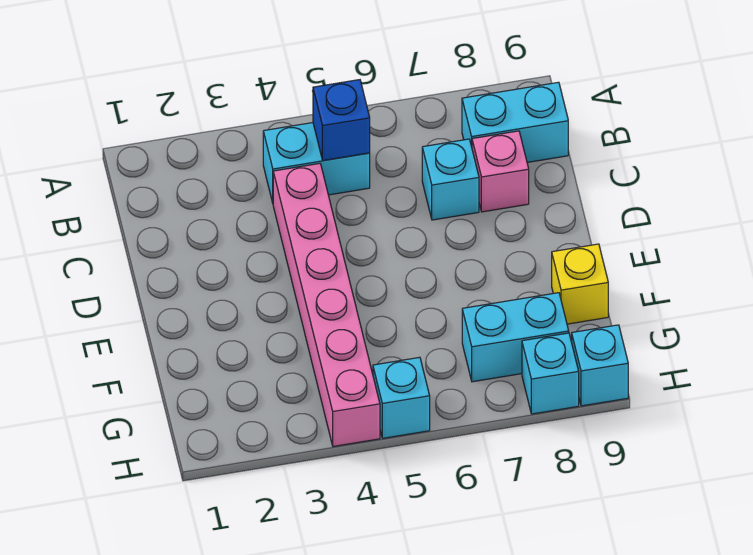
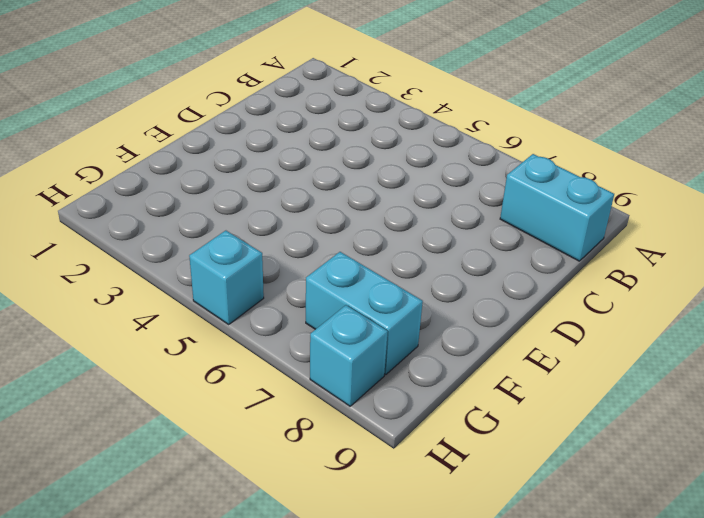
none -> cyan brick B4:B5 level 1
none -> pink brick C4:H4 level 1

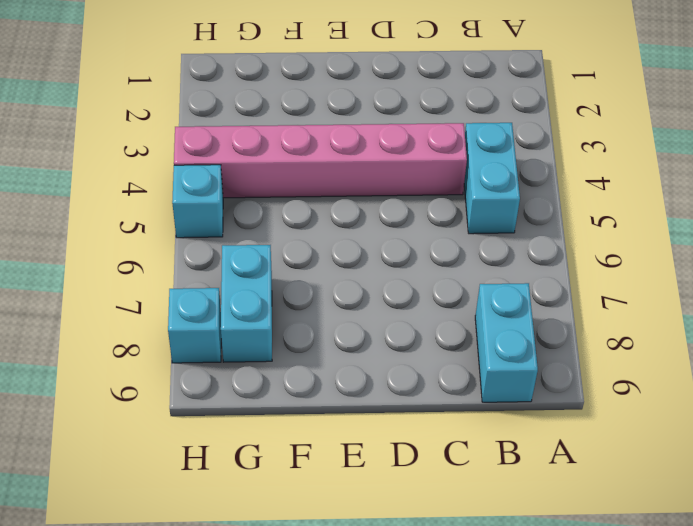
none -> cyan brick C7 level 1
none -> pink brick C8 level 1

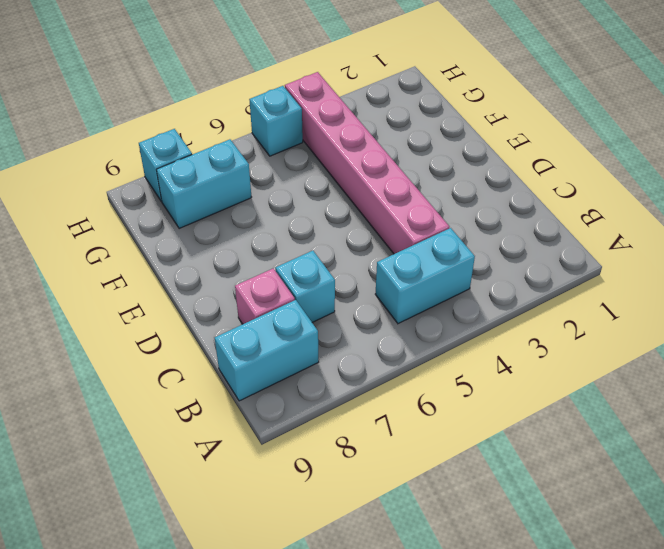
none -> yellow brick F9 level 1
none -> cyan brick H9 level 1

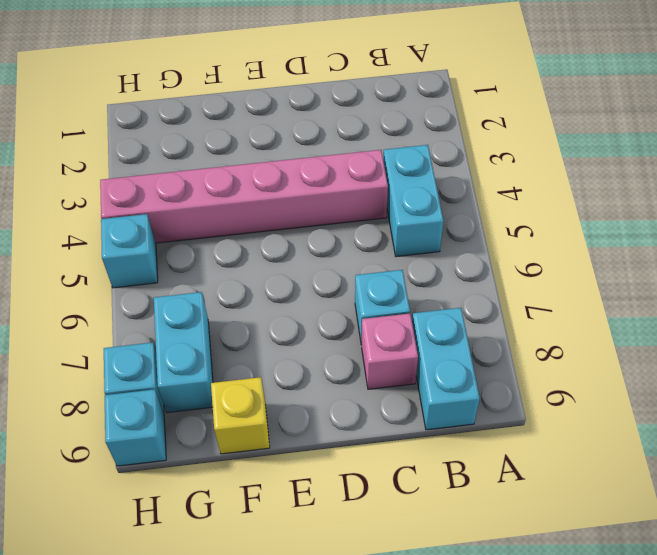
none -> blue brick B5 level 2

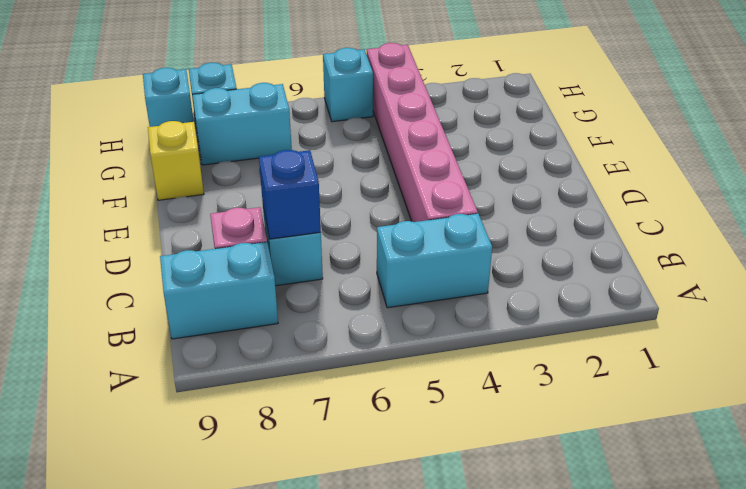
blue brick C7 level 2 -> blue brick B5 level 2

